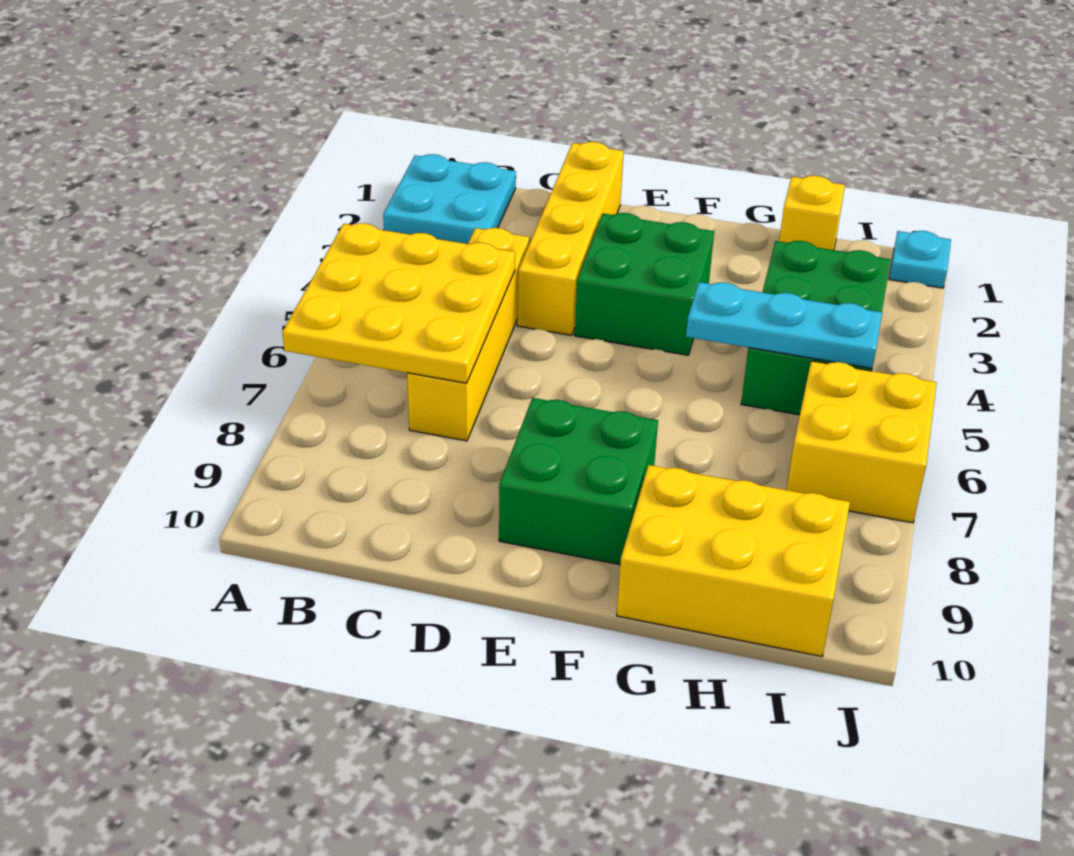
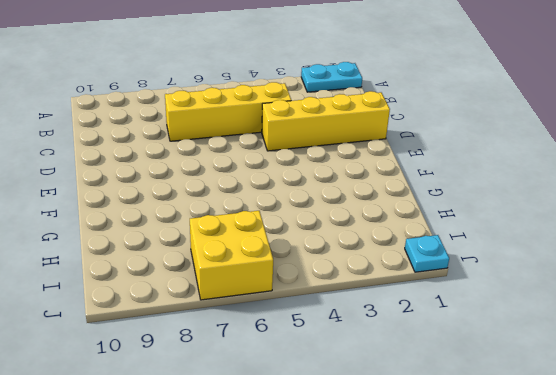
cyan plate A1:A2 level 1 -> cyan plate A1:B2 level 1
none -> green brick E3:F4 level 1
none -> green brick E8:F9 level 1
none -> yellow brick G9:I10 level 1

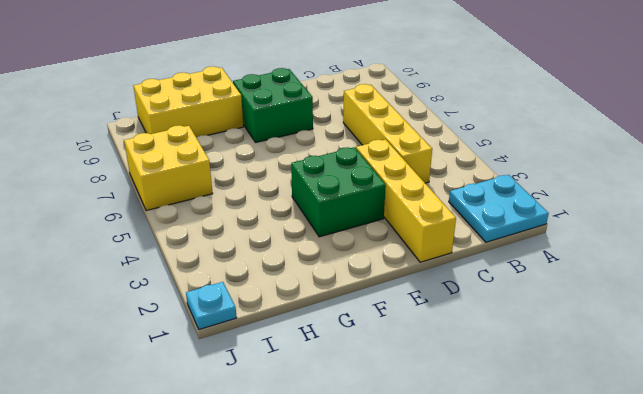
none -> yellow brick H1 level 1
none -> green brick H3:I5 level 1
none -> yellow plate A5:C7 level 2

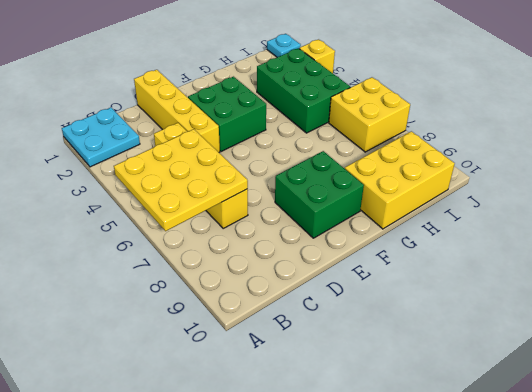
yellow brick J3 level 1 -> yellow brick H1 level 1
none -> cyan plate G5:I5 level 2

